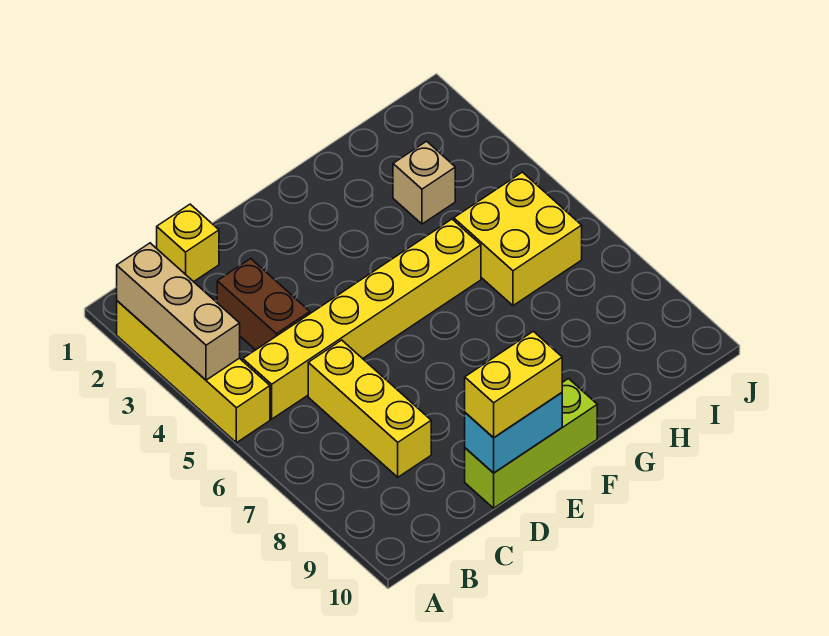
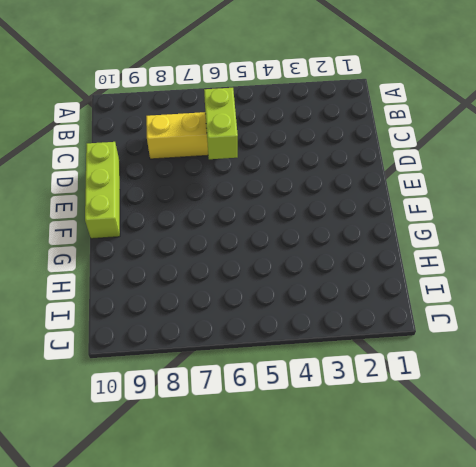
lime brick C6:D6 level 2 -> none
none -> yellow brick A2:A5 level 1
none -> yellow brick B5:G5 level 1

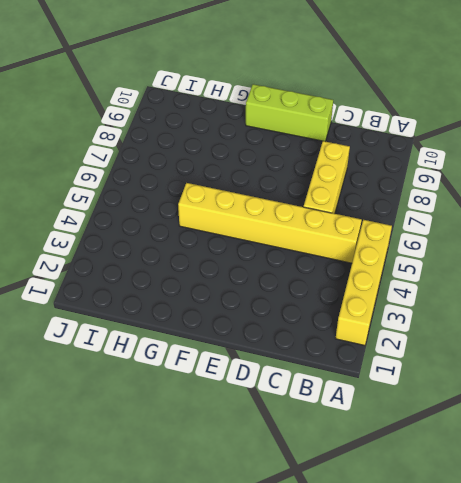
none -> yellow brick C1 level 1
none -> brown brick C3:C4 level 1

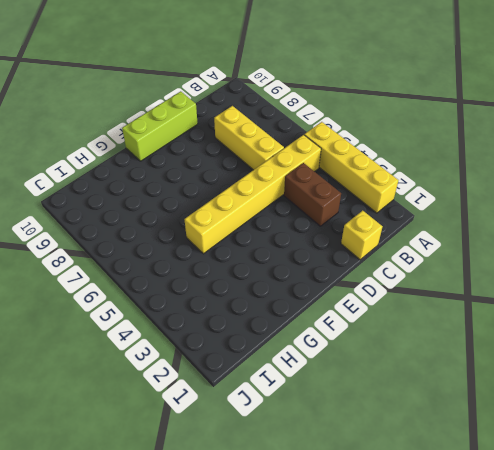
none -> tan brick H3 level 1
none -> yellow brick H5:I6 level 1

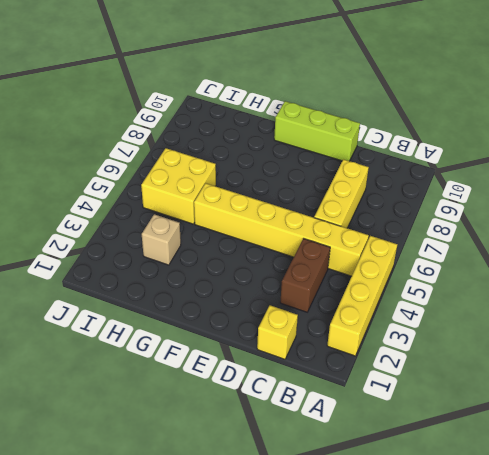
none -> tan brick A2:A4 level 2
none -> cyan brick D10:E10 level 2

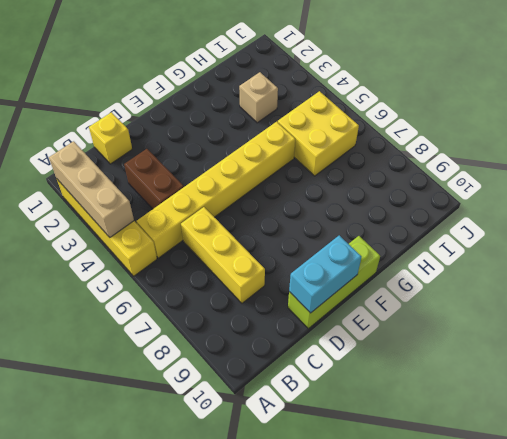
none -> yellow brick D10:E10 level 3

